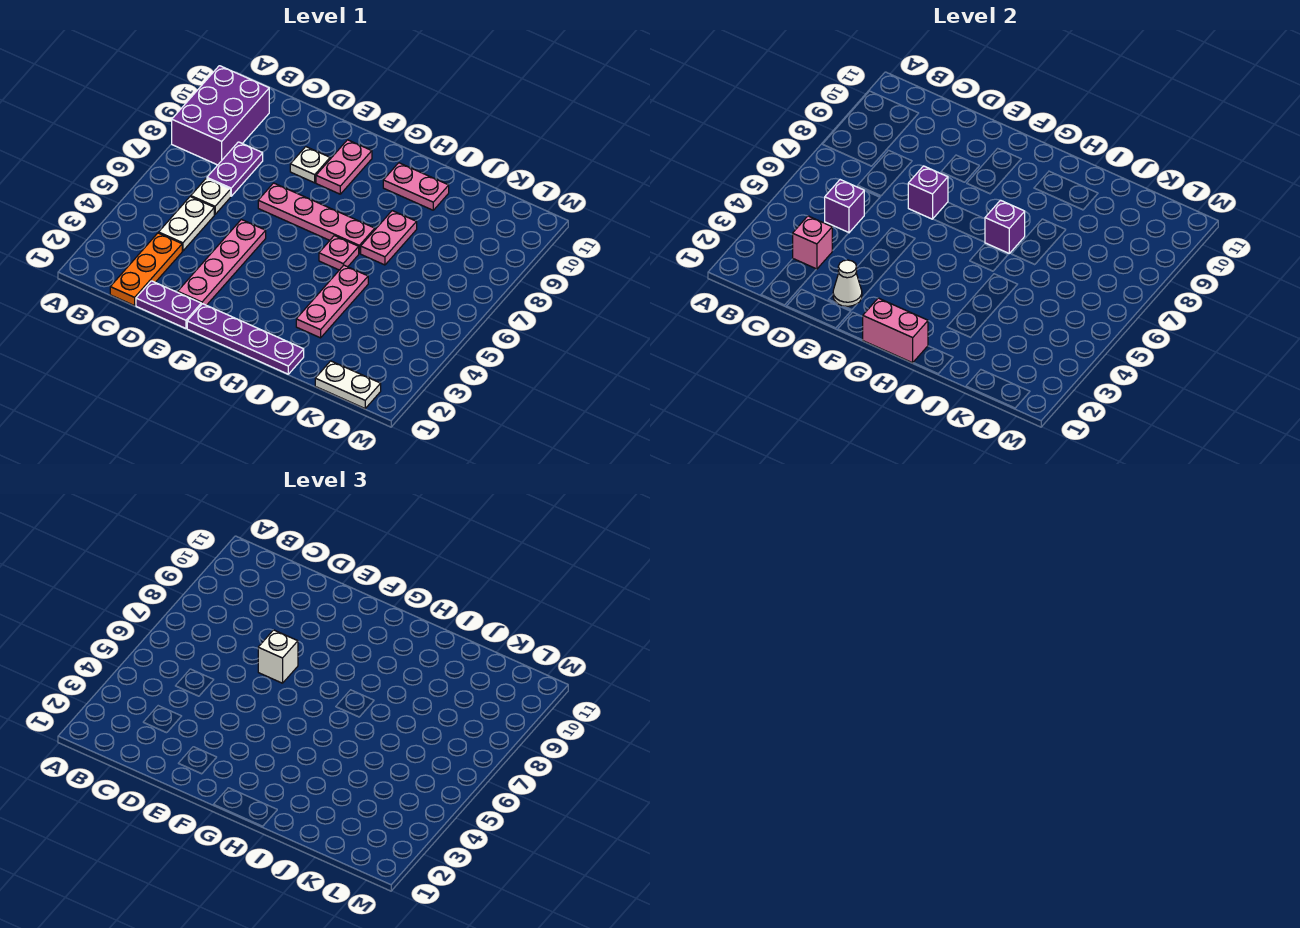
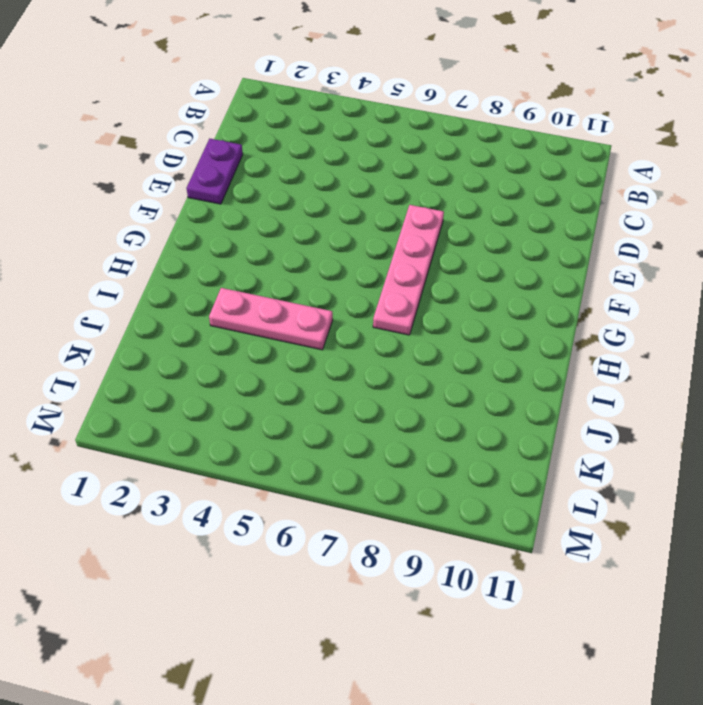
none -> purple brick A8:B10 level 1
none -> orange plate C1:C3 level 1
none -> white plate C4:C5 level 1

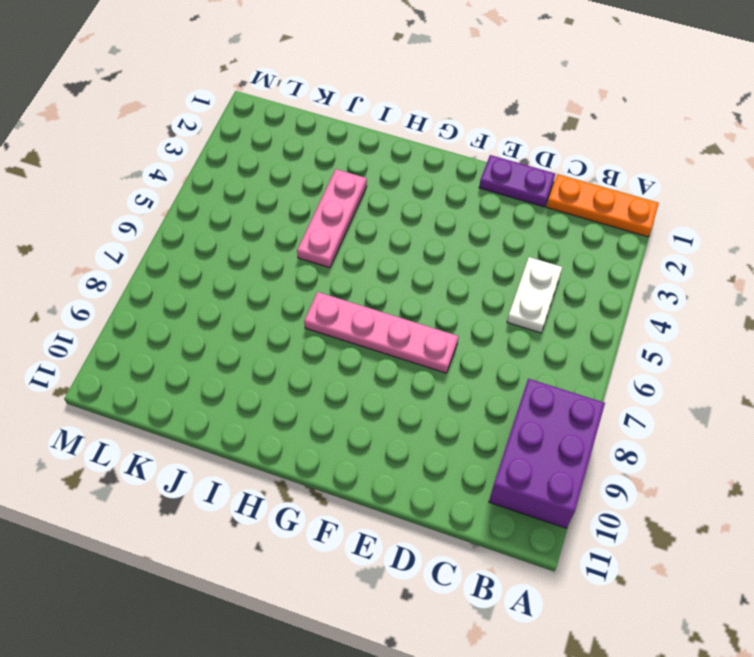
orange plate A1:C1 level 1 -> orange plate C1:C3 level 1
none -> white plate C6 level 1
none -> purple plate C7:C8 level 1
none -> pink plate E2:E5 level 1

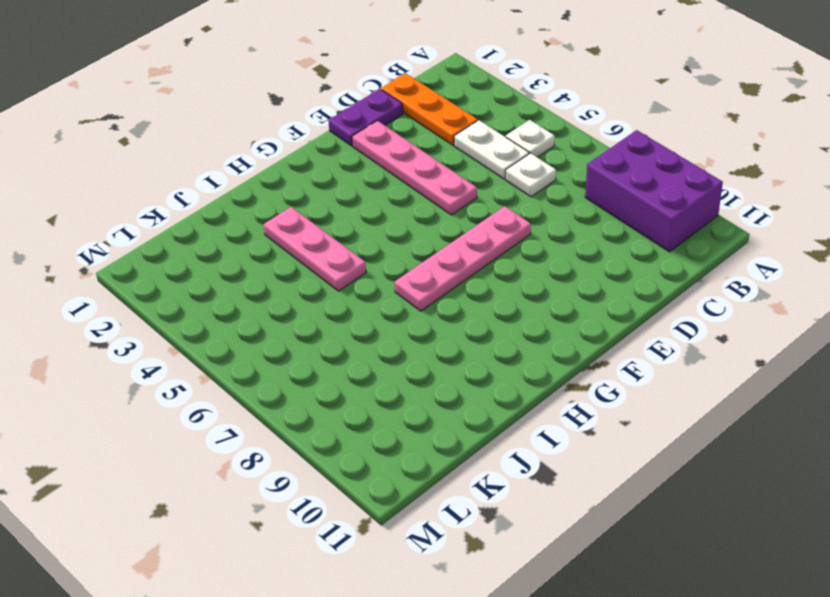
white plate B5 level 1 -> white plate E9 level 1
none -> purple plate C7:C8 level 1
none -> purple plate F1:I1 level 1
none -> pink plate F9:F10 level 1

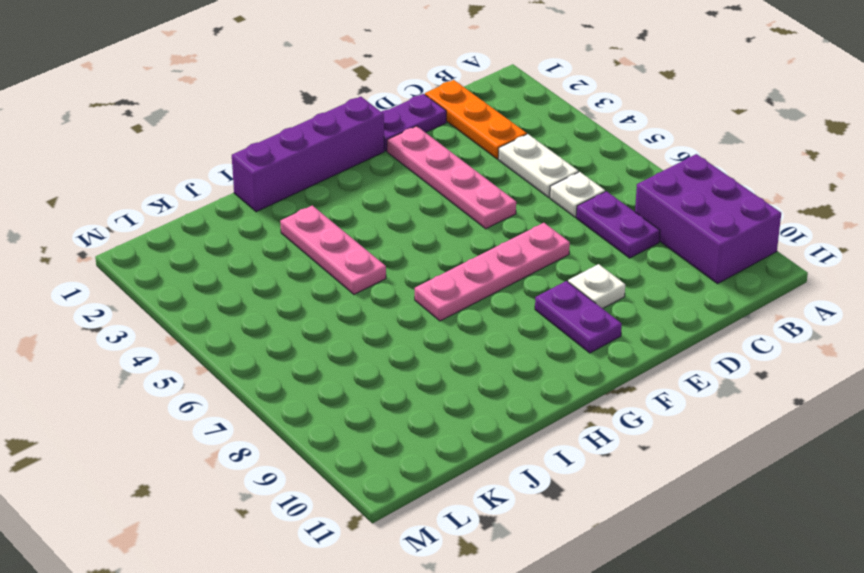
purple brick F1:I1 level 1 -> purple plate F1:I1 level 1
purple plate F9:F10 level 1 -> pink plate F9:F10 level 1
none -> pink plate H6 level 1
none -> pink plate H10:I10 level 1
none -> pink plate I7:I8 level 1

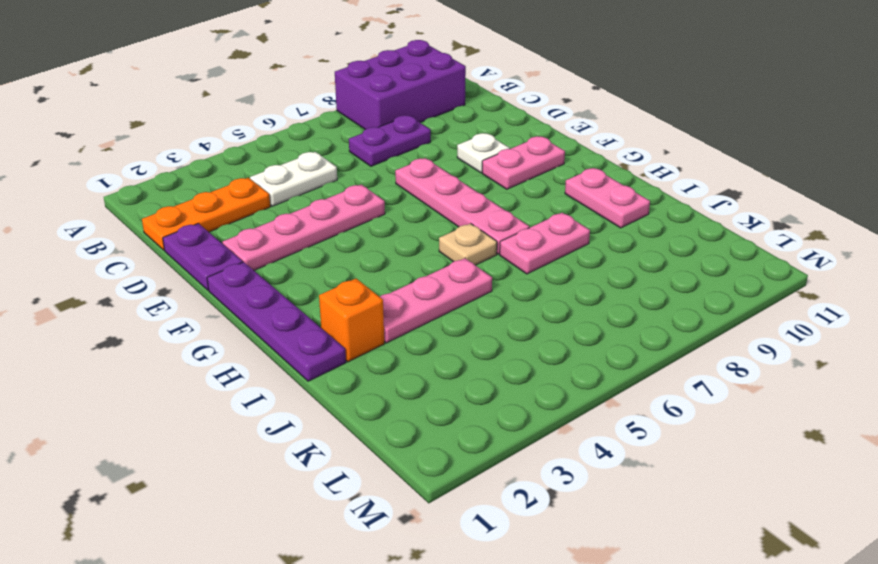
tan plate H6 level 1 -> pink plate H6 level 1
orange brick I2 level 1 -> none
none -> white plate C6 level 1
none -> white plate K1:L1 level 1
none -> pink brick C3 level 2

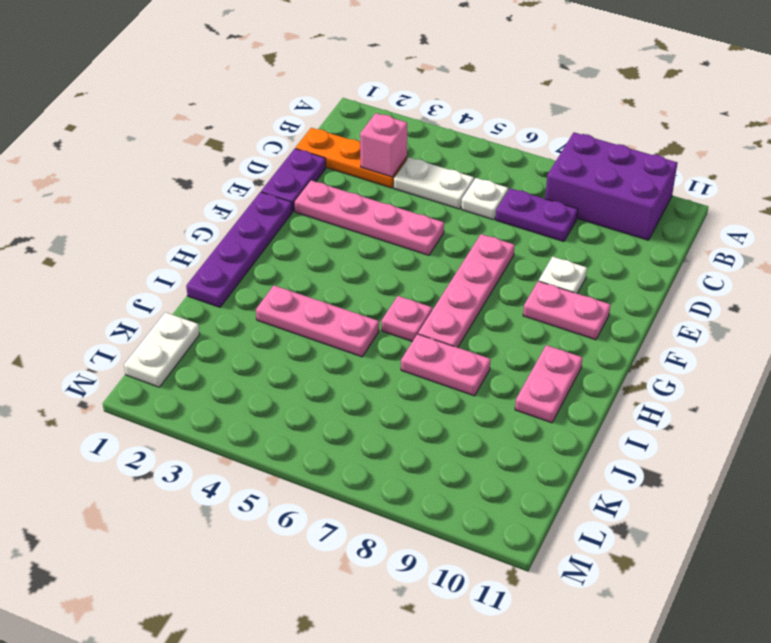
none -> purple brick C5 level 2
none -> white cone E2 level 2
none -> purple brick E7 level 2

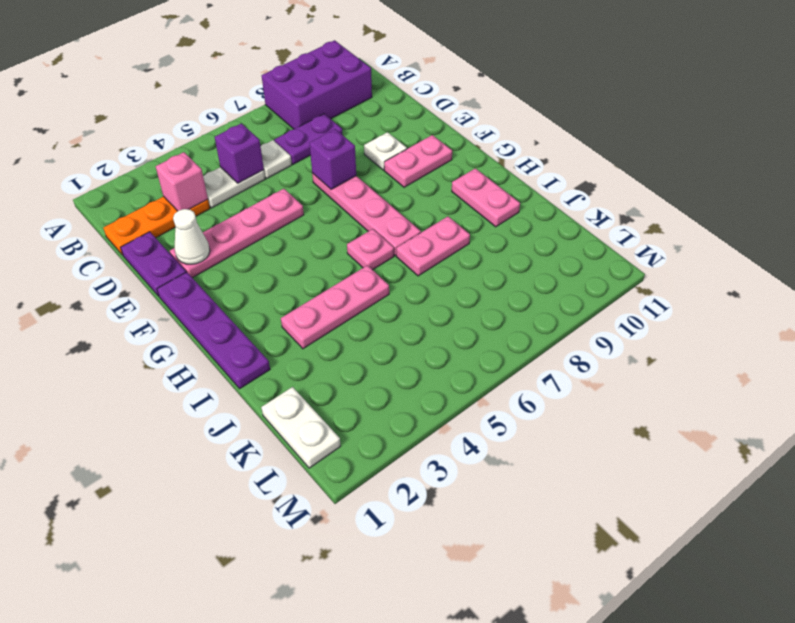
none -> pink brick G1:H1 level 2
none -> purple brick H7 level 2
none -> white brick E7 level 3

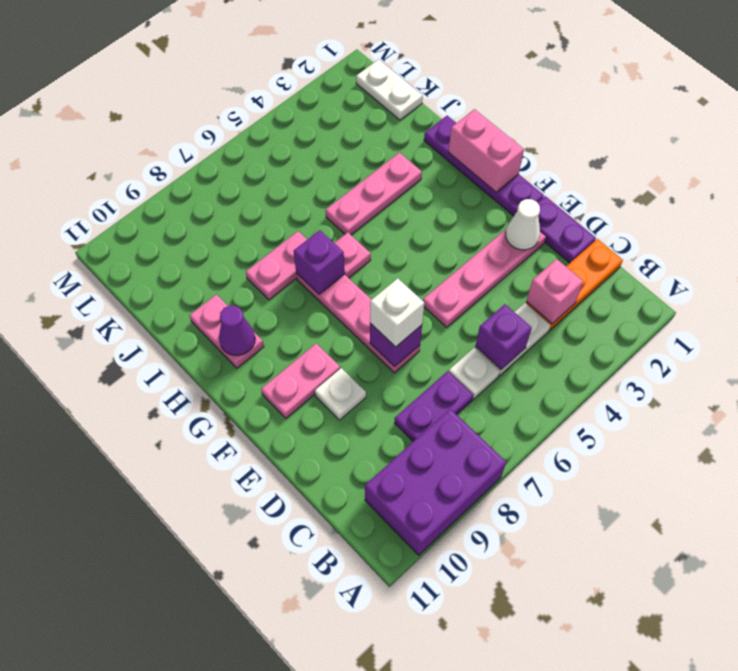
purple cone H10 level 2 -> none

